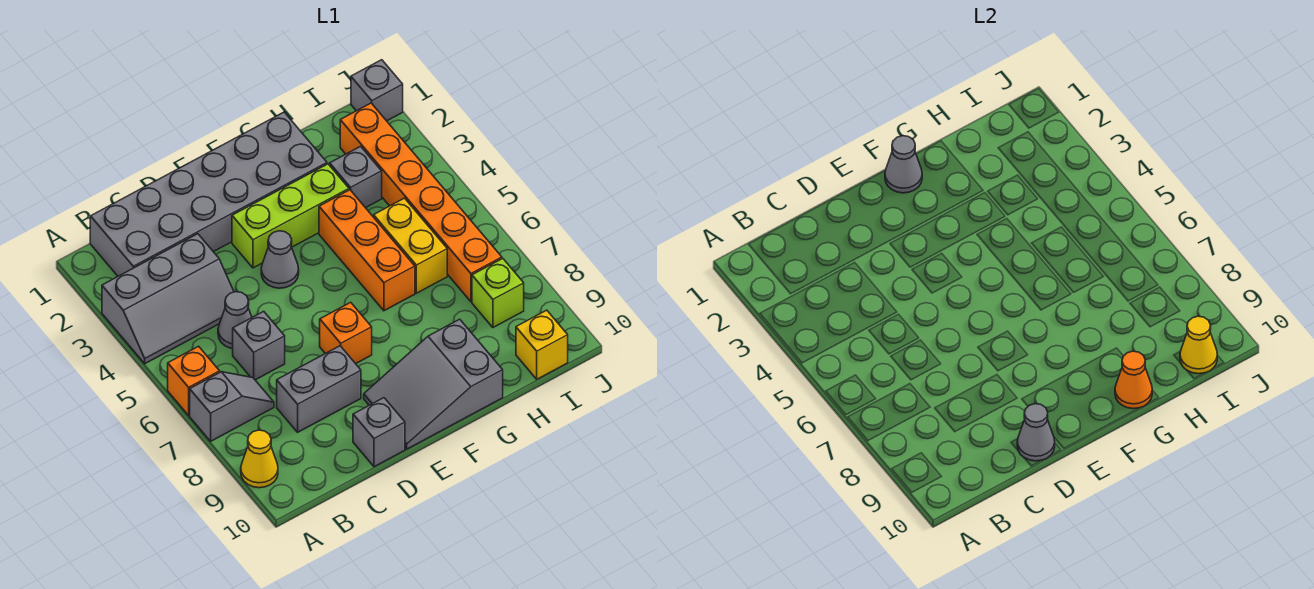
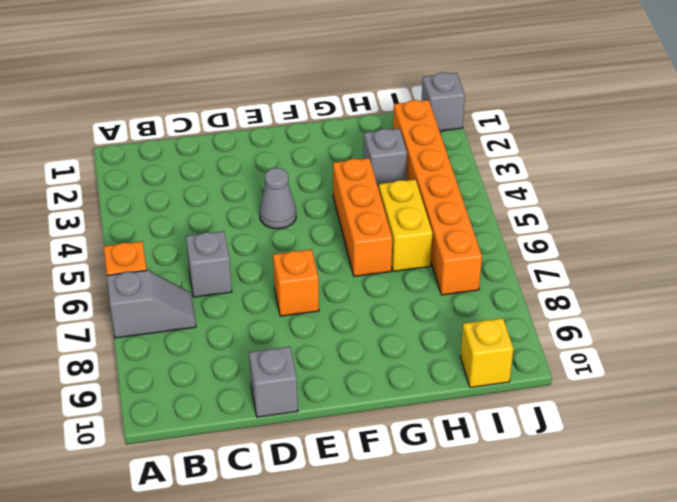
none -> grey slope A3:C4 level 1 top 3
none -> yellow cone A9 level 1
none -> grey brick B1:G2 level 1

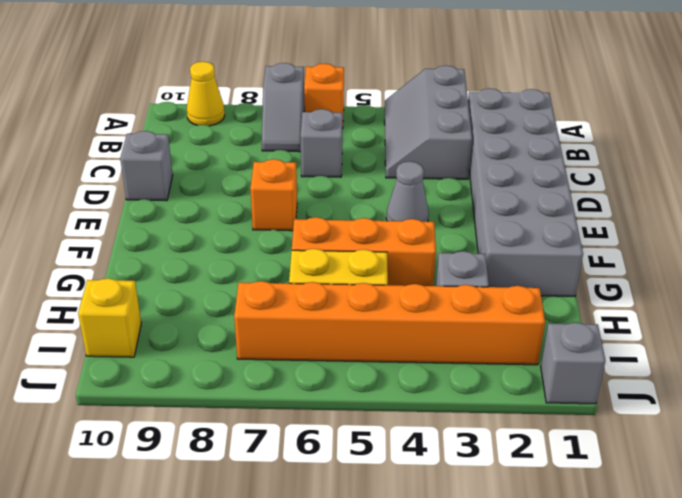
none -> grey cone C5 level 1
none -> grey brick C8:D8 level 1
none -> lime brick E3:G3 level 1

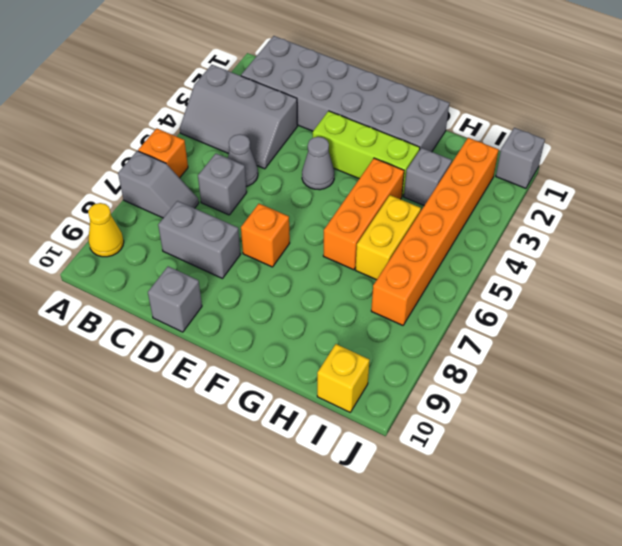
none -> grey slope E9:G10 level 1 top G
none -> lime brick I8 level 1
none -> grey cone D10 level 2

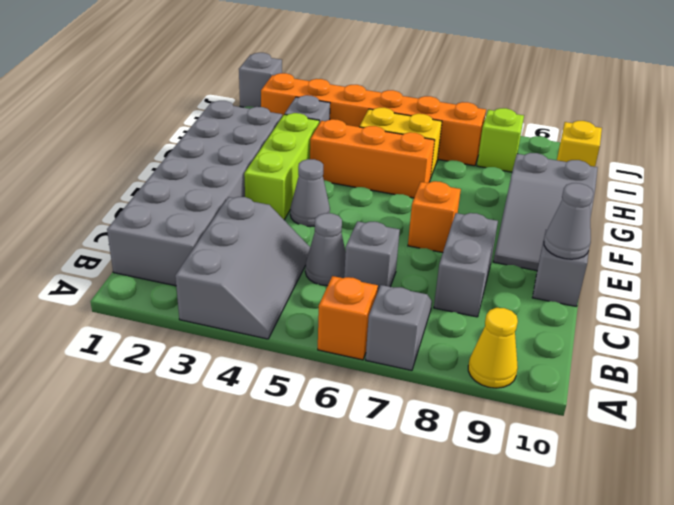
none -> grey cone F1 level 2
none -> orange cone G10 level 2
none -> yellow cone I10 level 2

